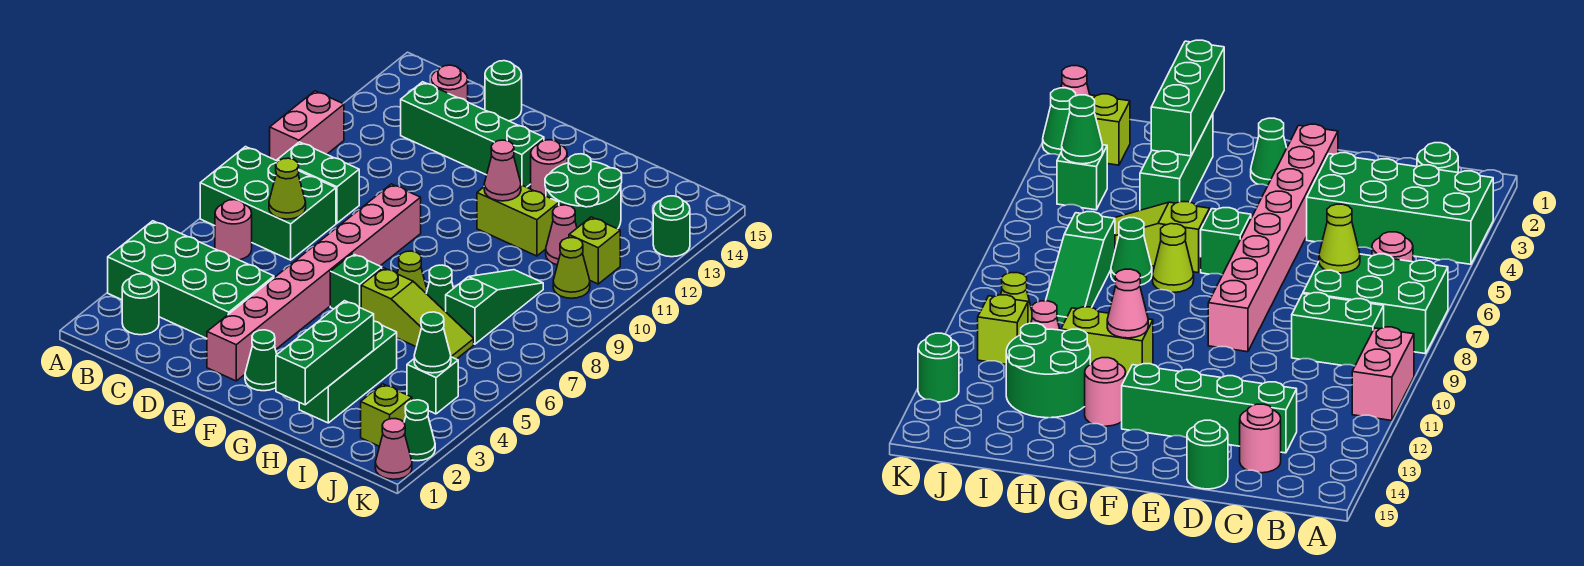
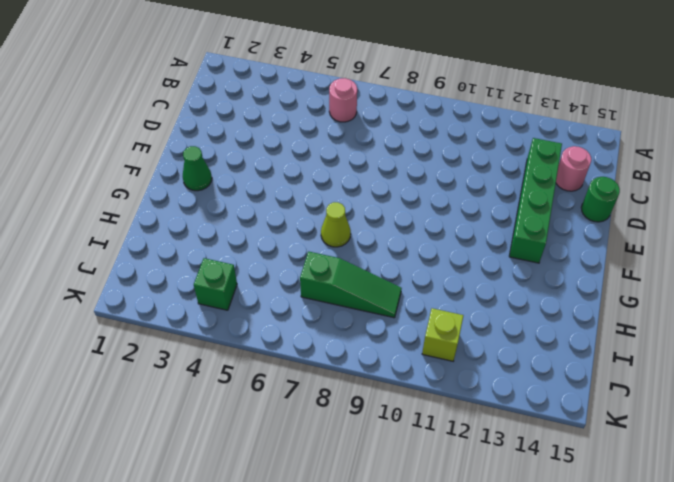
none -> green brick A3:D4 level 1
none -> green brick A7:C8 level 1
none -> pink brick A10:A11 level 1
none -> green round brick B2 level 1

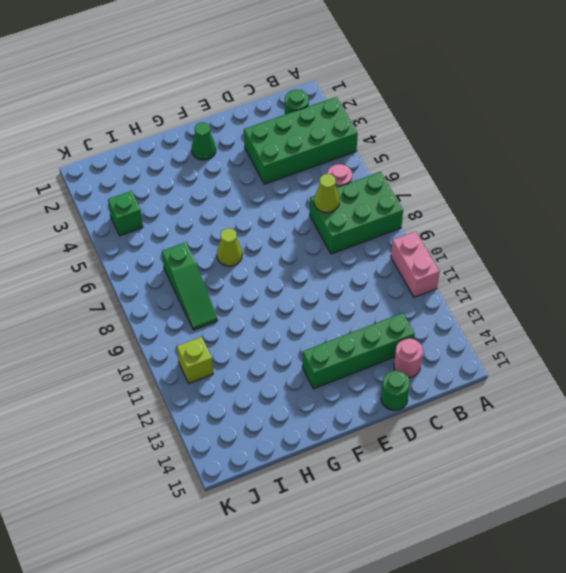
none -> green brick B9:C9 level 1
none -> pink brick E2:E9 level 1
none -> green brick F6 level 1
none -> lime slope G6:I6 level 1 top G

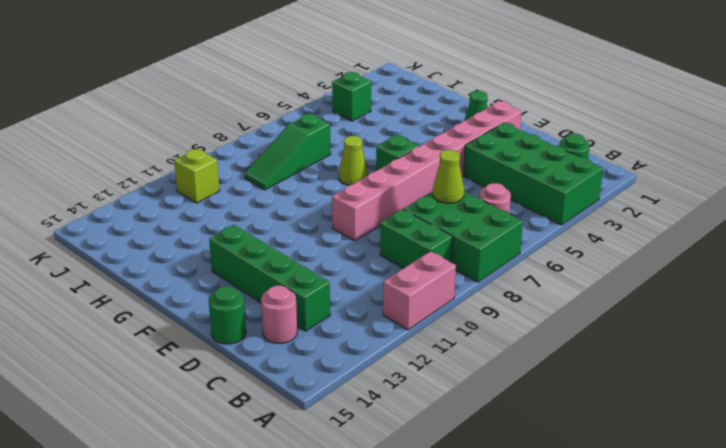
none -> lime slope G6:I6 level 1 top G
none -> lime brick G11:H11 level 1
none -> pink round brick G13 level 1
none -> green brick H2:H4 level 1

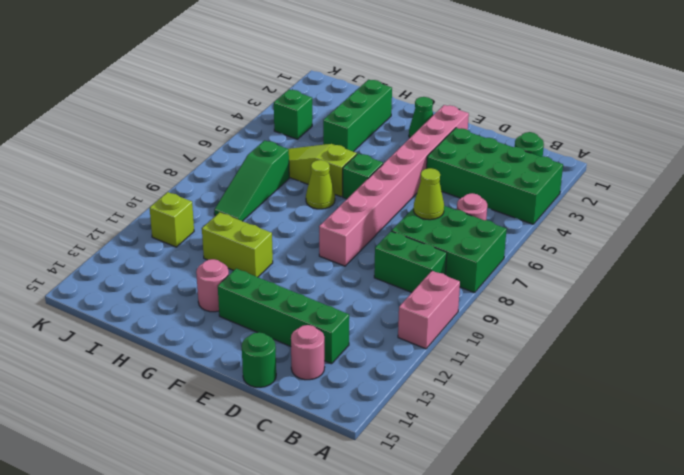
none -> green cone H7 level 1
none -> green round brick H12:I13 level 1
none -> pink cone I11 level 1
none -> lime brick J2 level 1

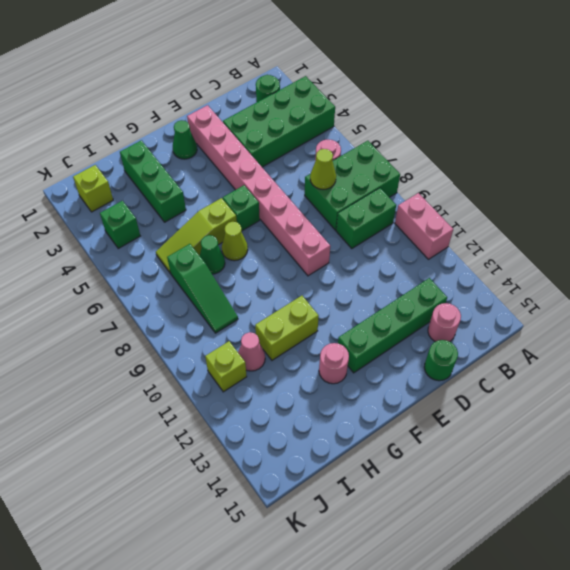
none -> green round brick H12:I13 level 1
none -> lime cone J10 level 1
none -> pink cone K1 level 1
none -> green cone K2 level 1

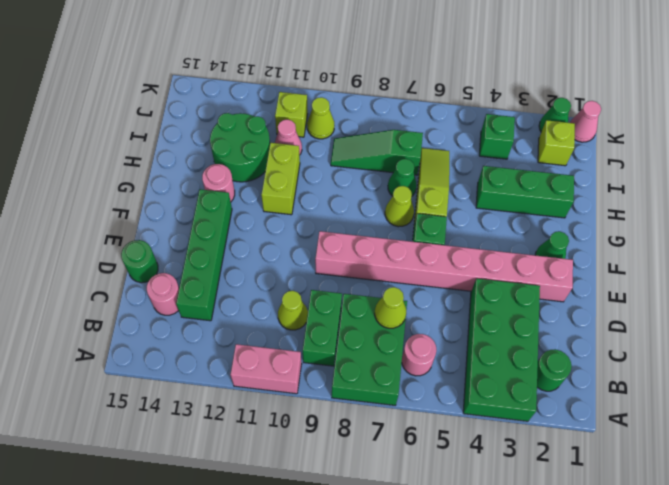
lime cone C10 level 1 -> none
none -> green round brick K13 level 1
none -> pink cone G11 level 2
none -> green brick H1:H3 level 2
none -> green cone J4 level 2

